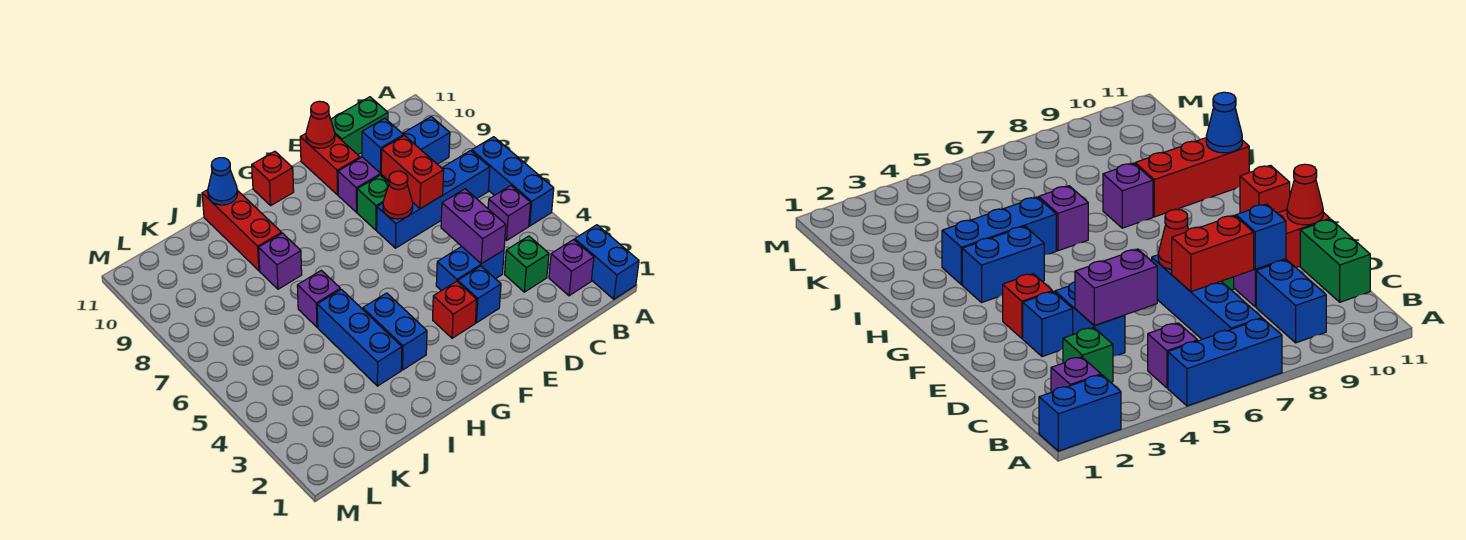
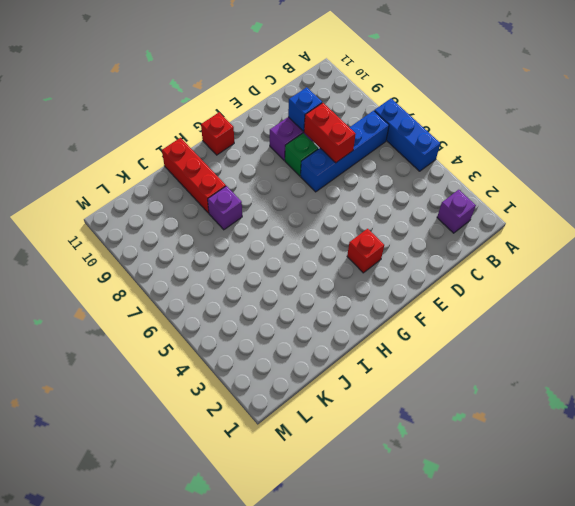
none -> blue brick A1:A2 level 1
none -> purple brick B5 level 1
none -> blue brick B9:C9 level 1

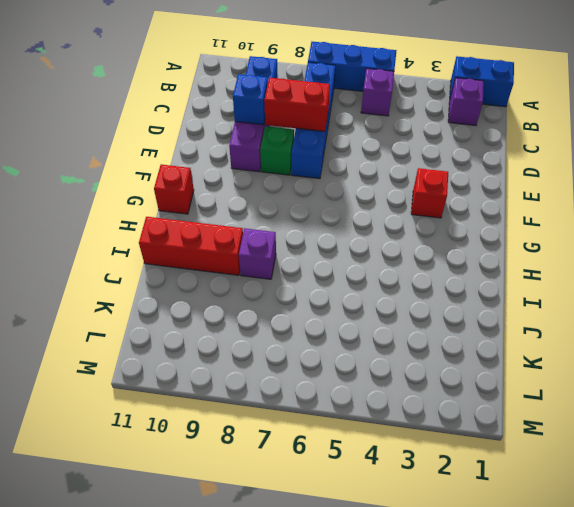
none -> green brick C3 level 1
none -> green brick C11:D11 level 1
none -> blue brick D4:E4 level 1

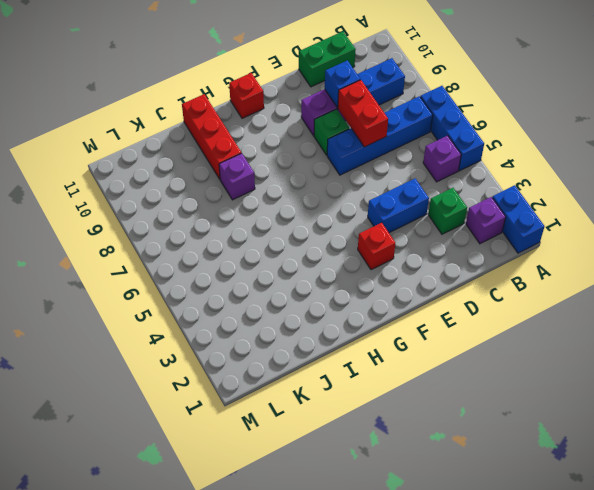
none -> blue brick E3 level 1
none -> red brick E10:E11 level 1
none -> blue brick H3:H4 level 1

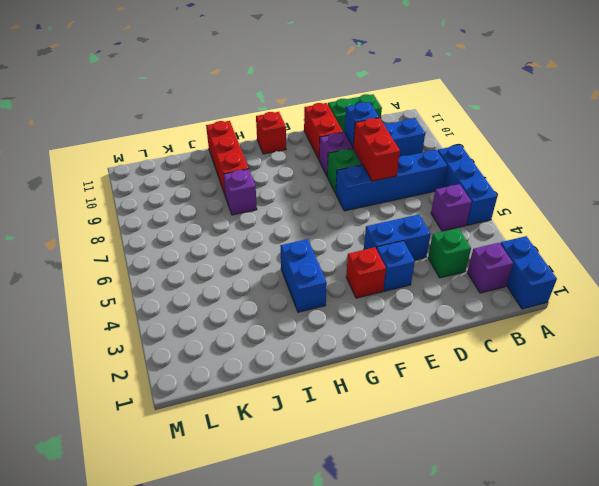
none -> blue brick I3:I5 level 1
none -> purple brick I6 level 1
none -> purple brick D4:D5 level 2

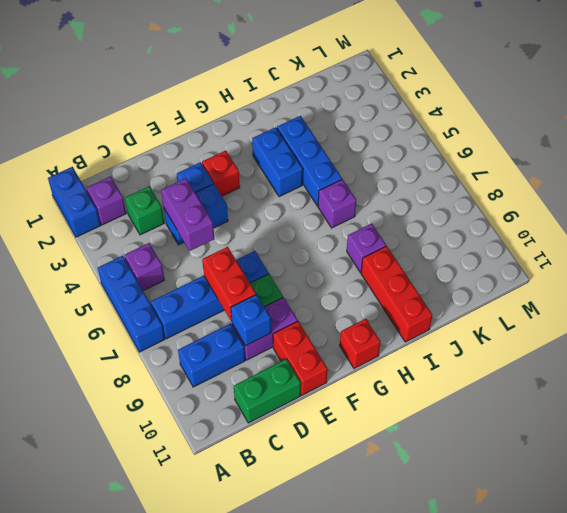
none -> red cone E7 level 2
none -> red cone E11 level 2
none -> blue cone I11 level 2

